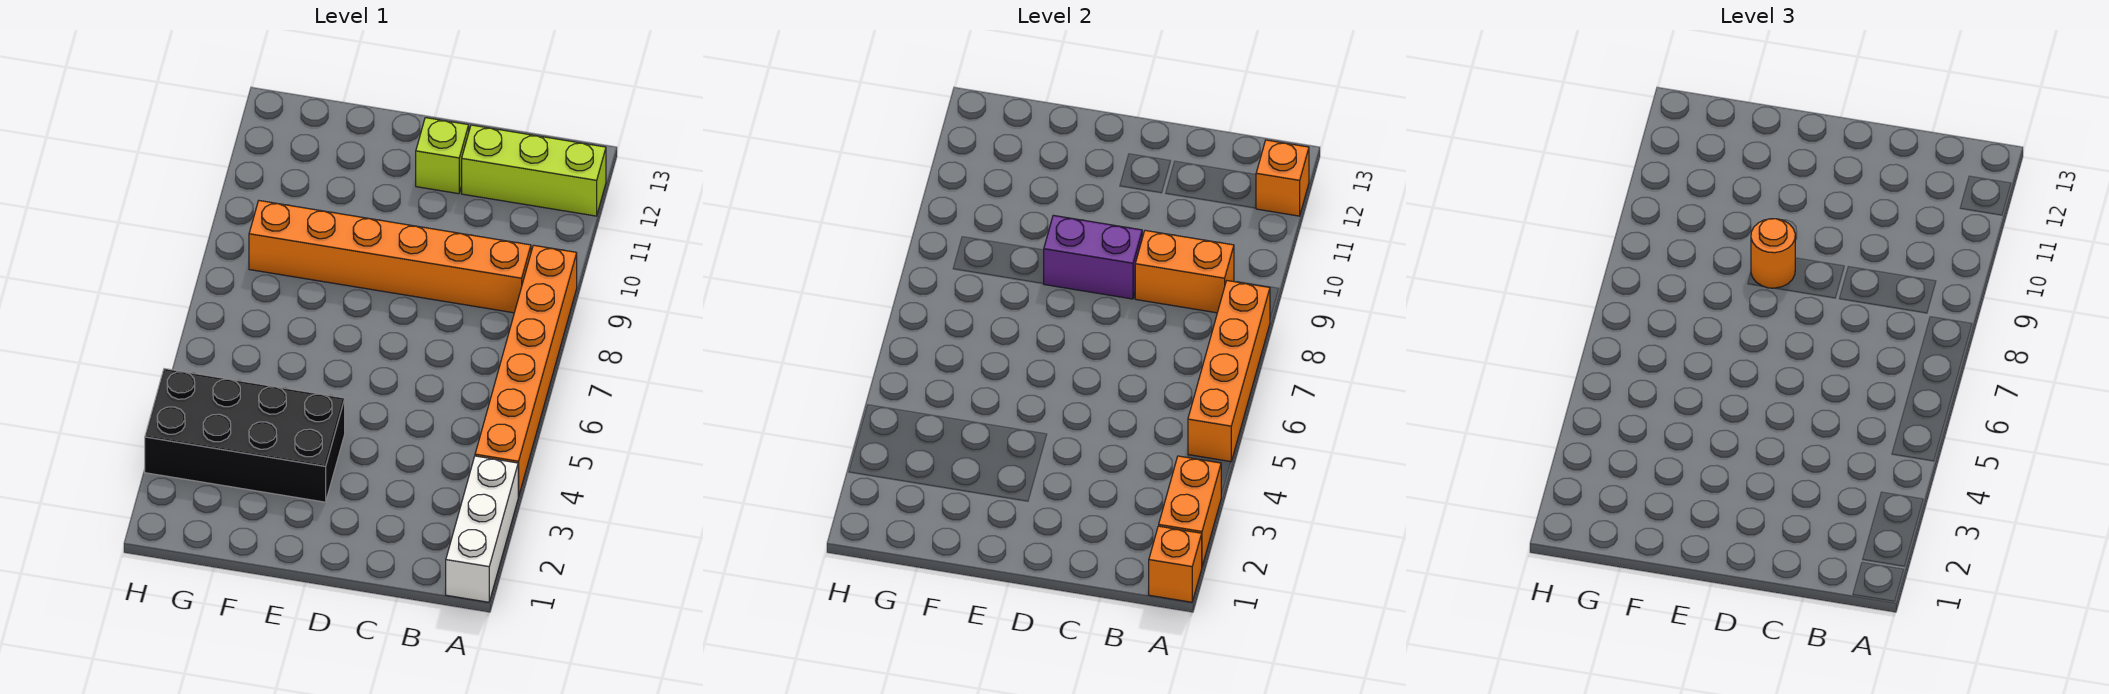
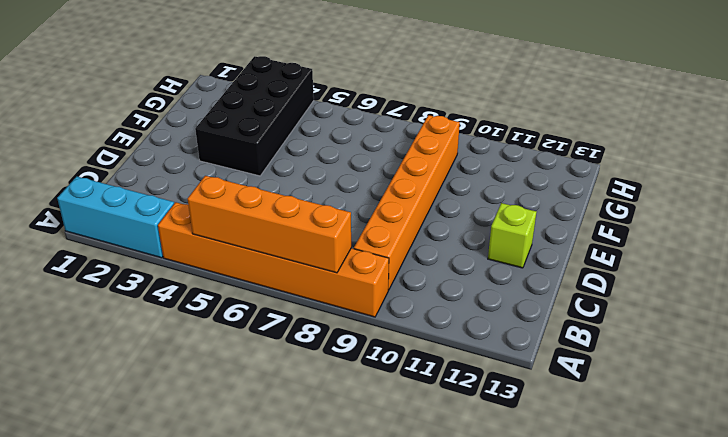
cyan brick A1:A3 level 1 -> white brick A1:A3 level 1
none -> lime brick A12:C12 level 1
none -> orange brick A1 level 2
none -> orange brick A2:A3 level 2

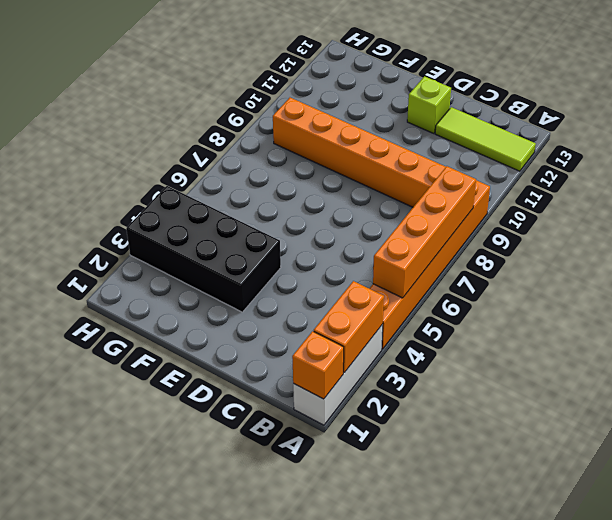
lime tile A12:C12 level 1 -> lime brick A12:C12 level 1
none -> orange brick A12 level 2
none -> orange brick B9:C9 level 2
none -> purple brick D9:E9 level 2

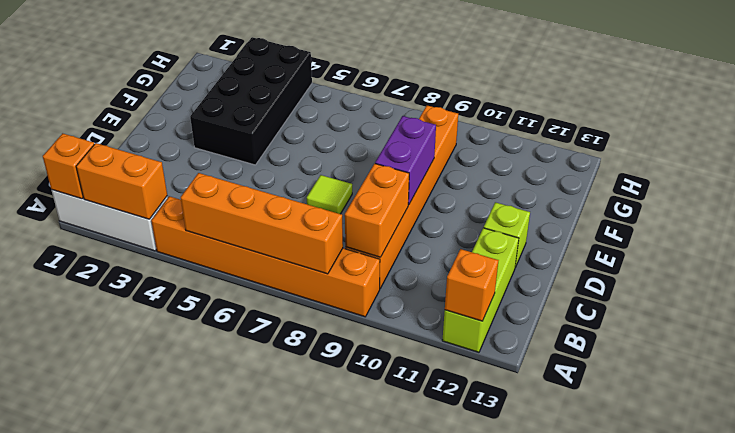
lime tile D7 level 1 -> none
none -> orange round brick E9 level 3

